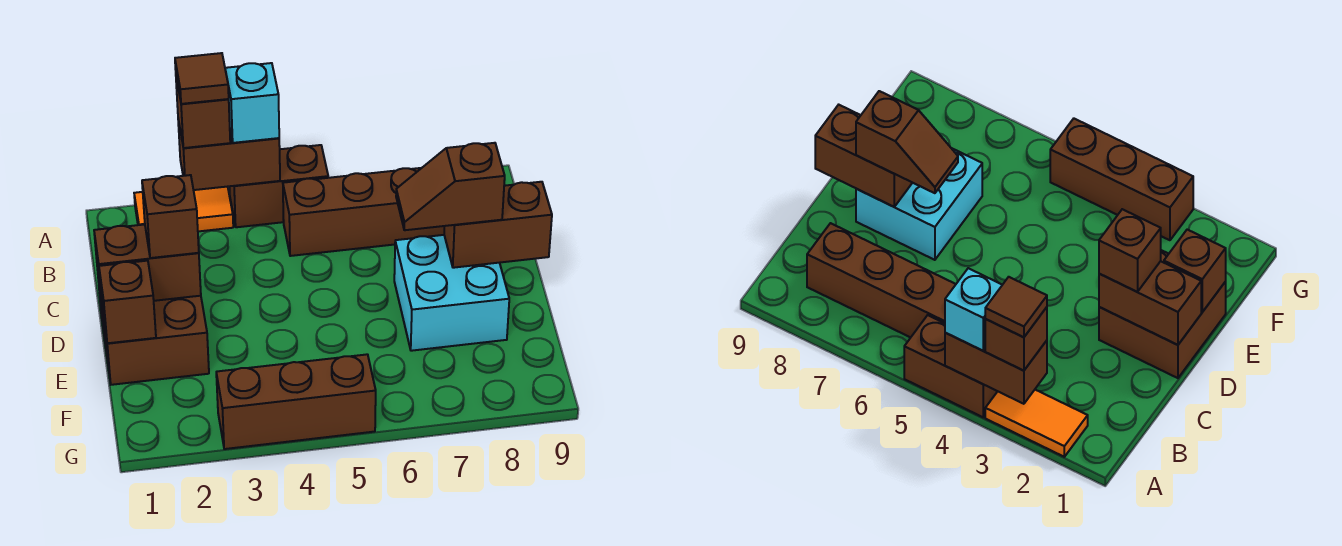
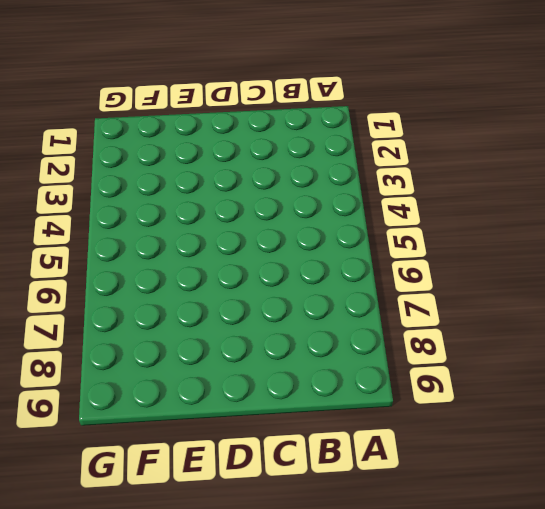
none -> orange tile A2:A3 level 1
none -> brown brick A4:A5 level 1
none -> brown brick B5:B8 level 1

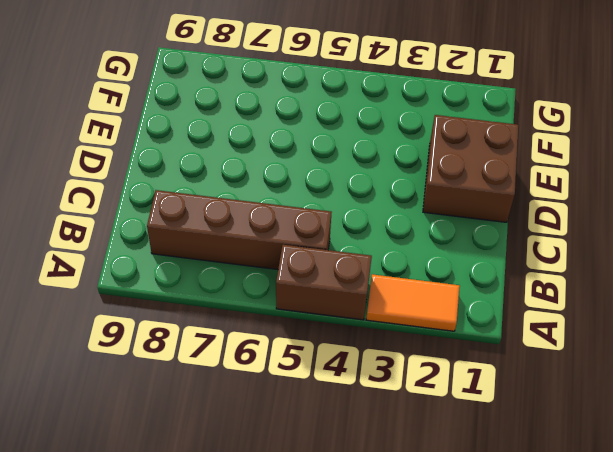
none -> cyan brick D7:E8 level 1
none -> brown brick G3:G5 level 1
none -> brown brick A3:A4 level 2

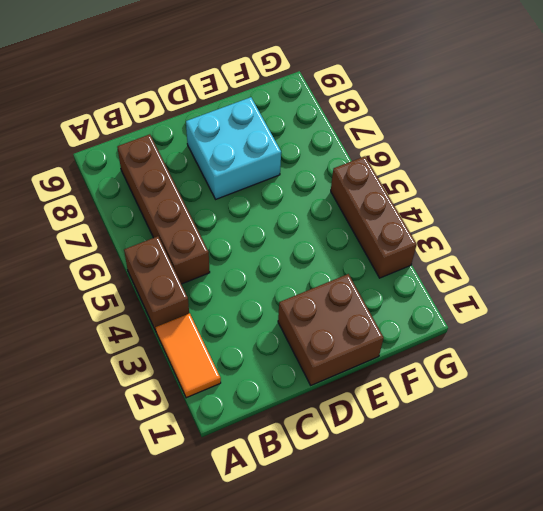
none -> brown brick A3:A4 level 2
none -> brown brick D1:D2 level 2
none -> brown brick D8:D9 level 2

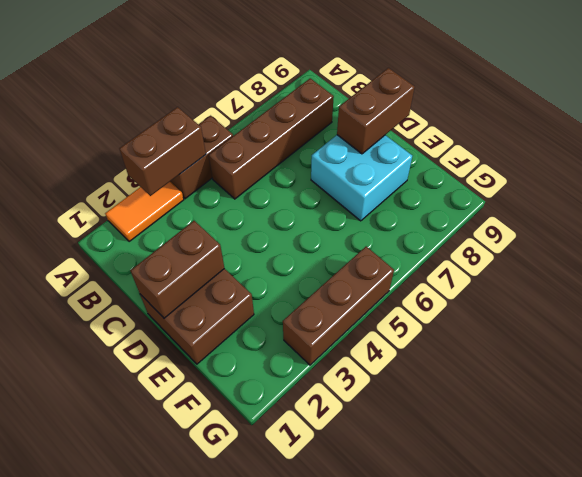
none -> brown brick E1 level 2
none -> brown brick A3 level 3
none -> cyan brick A4 level 3

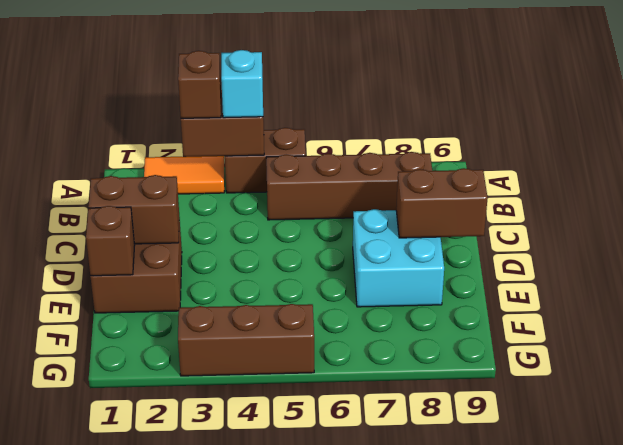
none -> brown brick D2 level 3
none -> brown slope D7:D8 level 3 top 8
none -> brown tile A3 level 4

